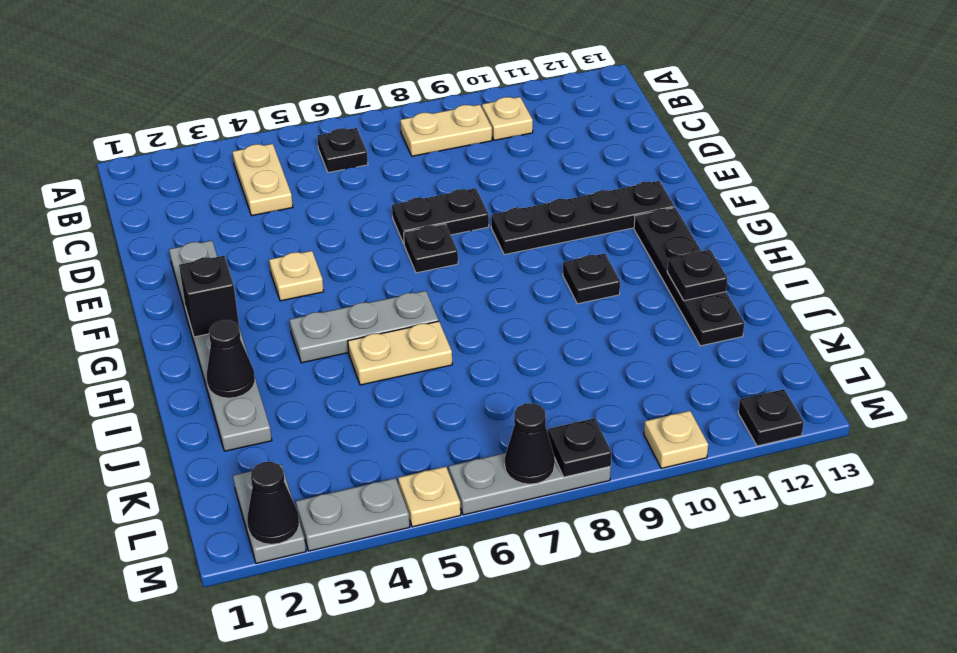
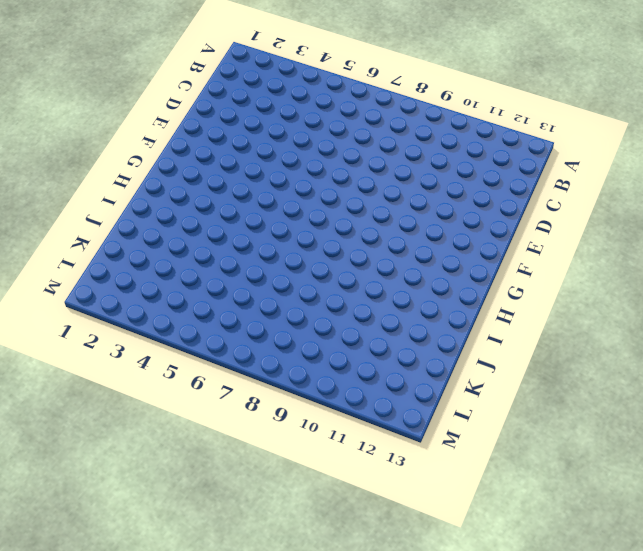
none -> tan plate B4:C4 level 1
none -> black plate B6 level 1
none -> tan plate B8:B9 level 1

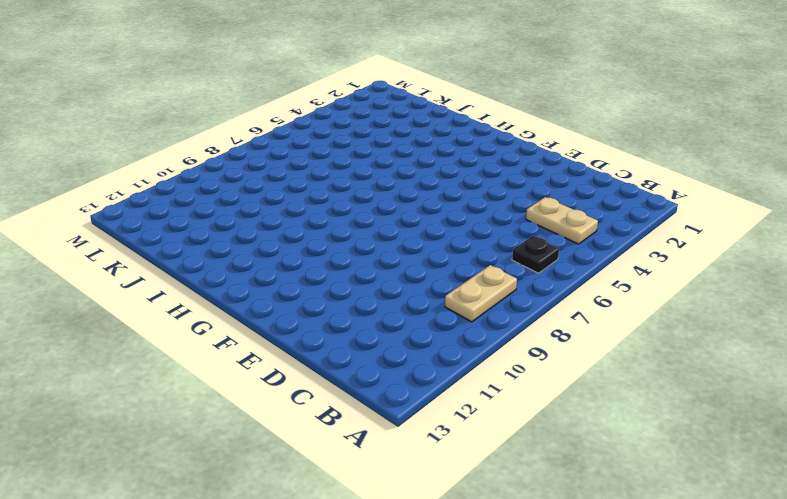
none -> tan plate B10 level 1
none -> grey plate E2:J2 level 1
none -> black plate E7:E8 level 1

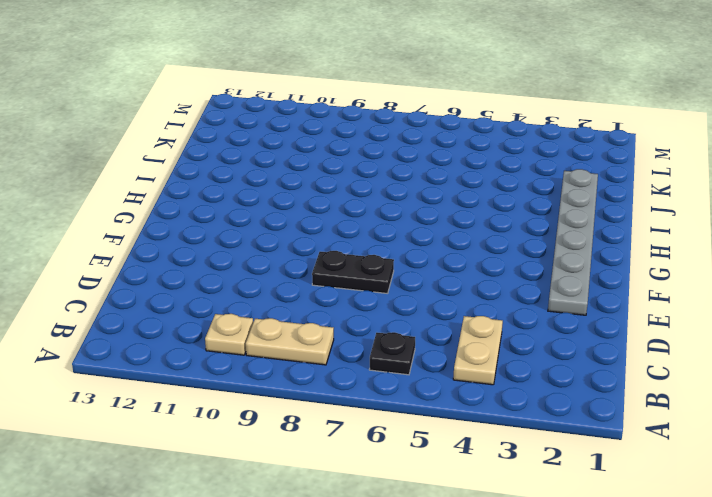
none -> tan plate F4 level 1
none -> black plate F7 level 1
none -> black plate F9:F12 level 1

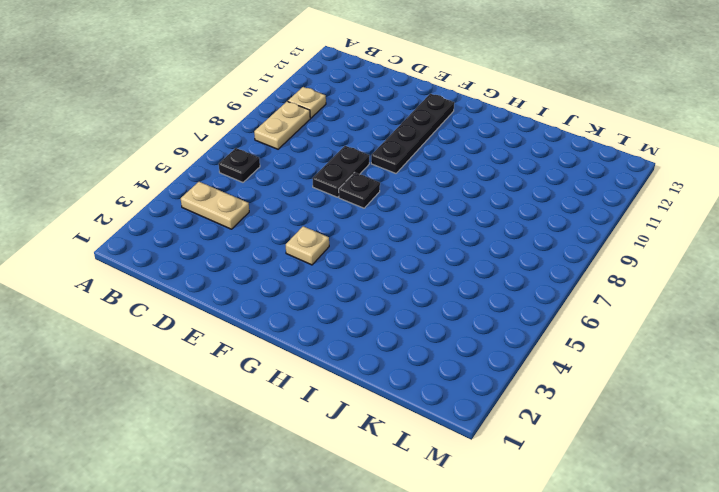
none -> grey plate E2:J2 level 1
none -> black plate G12:J12 level 1
none -> grey plate H4:H6 level 1

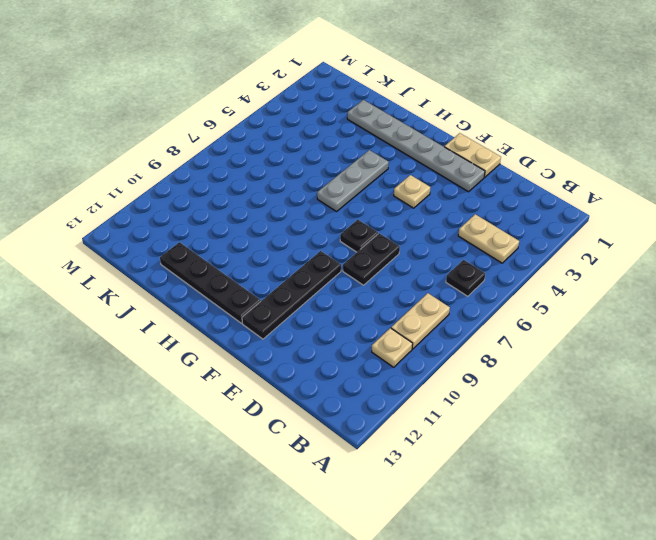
tan plate E1:F1 level 1 -> tan plate I5:I6 level 1
none -> black plate H10 level 1
none -> grey plate L2:M2 level 1
none -> grey plate M3:M4 level 1

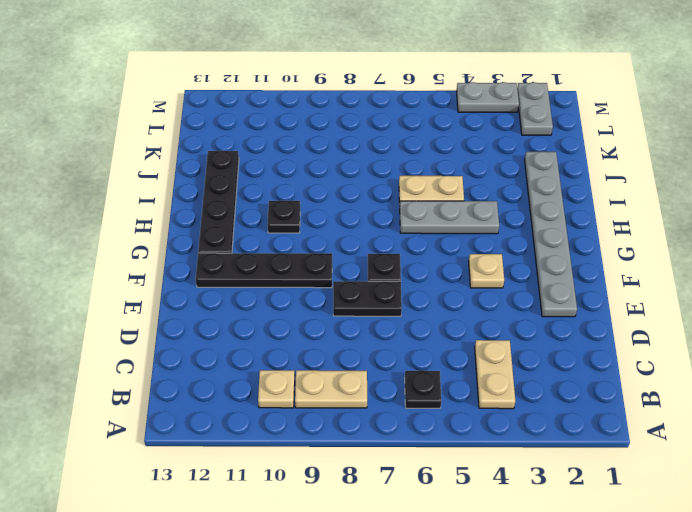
none -> tan plate M5 level 1
none -> grey plate M6:M8 level 1
none -> tan plate M10 level 1

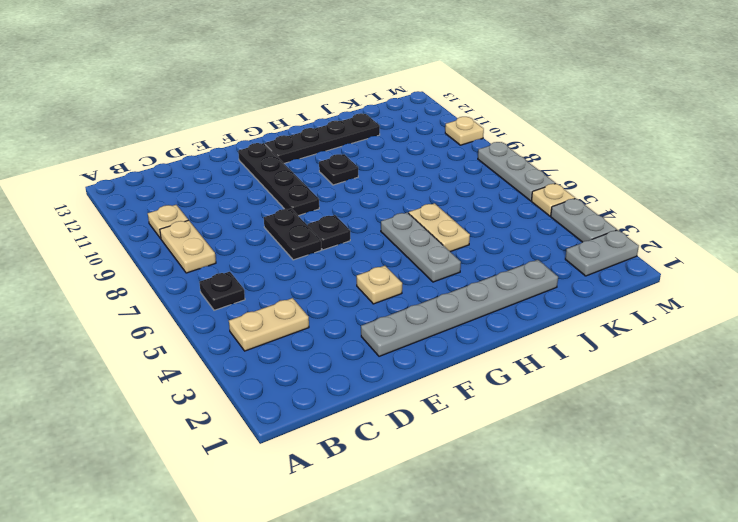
none -> black plate M12 level 1
none -> black brick G2 level 2
none -> black cone I2 level 2

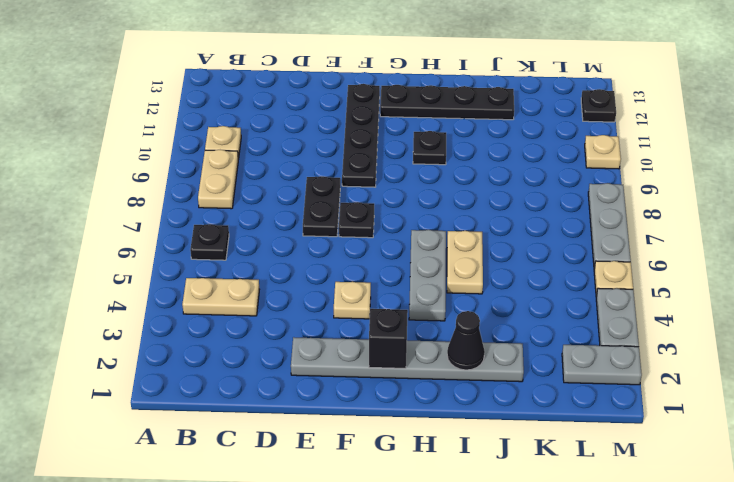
none -> black plate I12 level 2
none -> black cone M2 level 2
none -> black cone M7 level 2

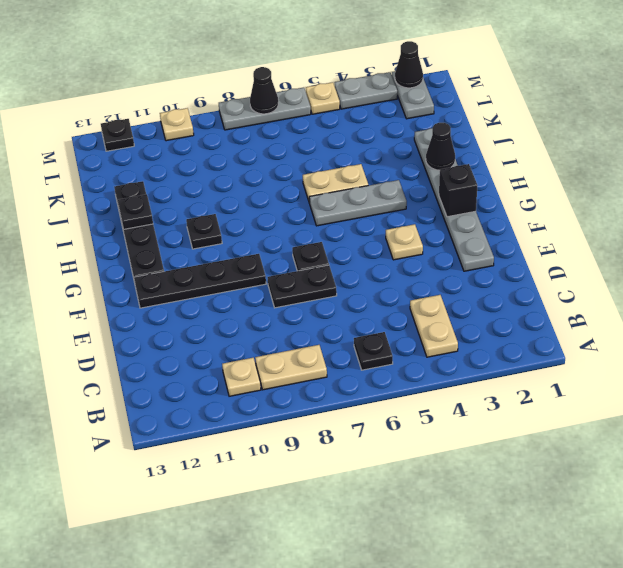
none -> black plate M8 level 2

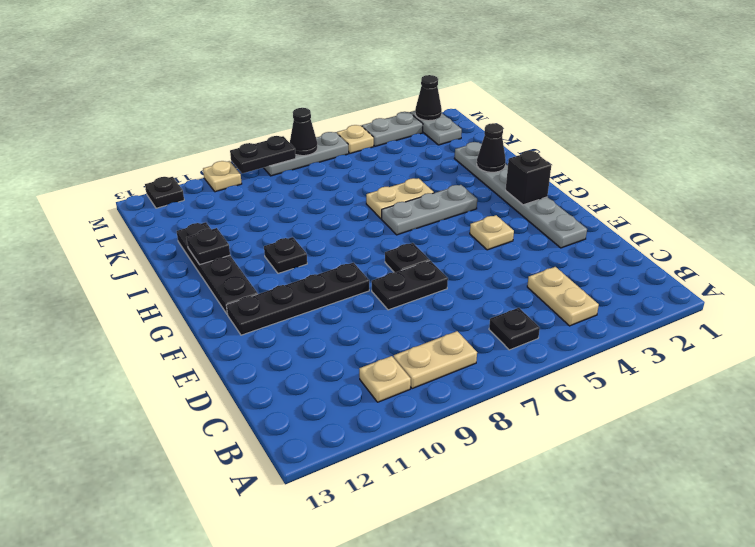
black plate M8:M9 level 2 -> black plate M8 level 2

